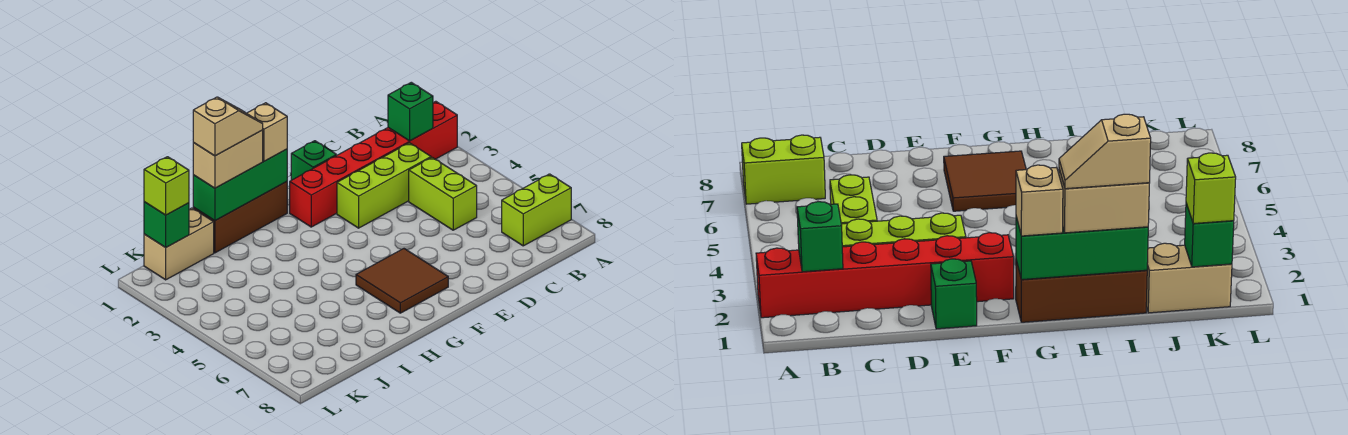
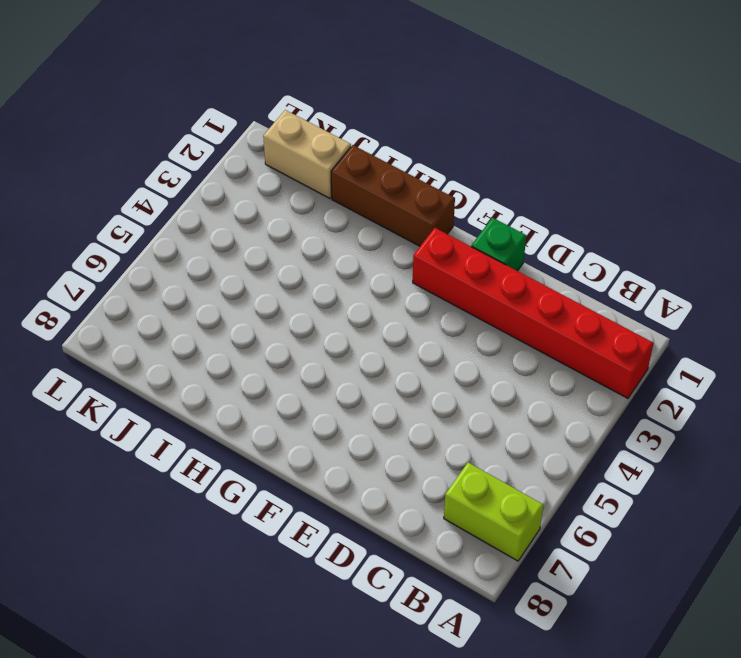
none -> lime brick C3:E3 level 1
none -> lime brick C4:C5 level 1
none -> brown tile F6:G7 level 1

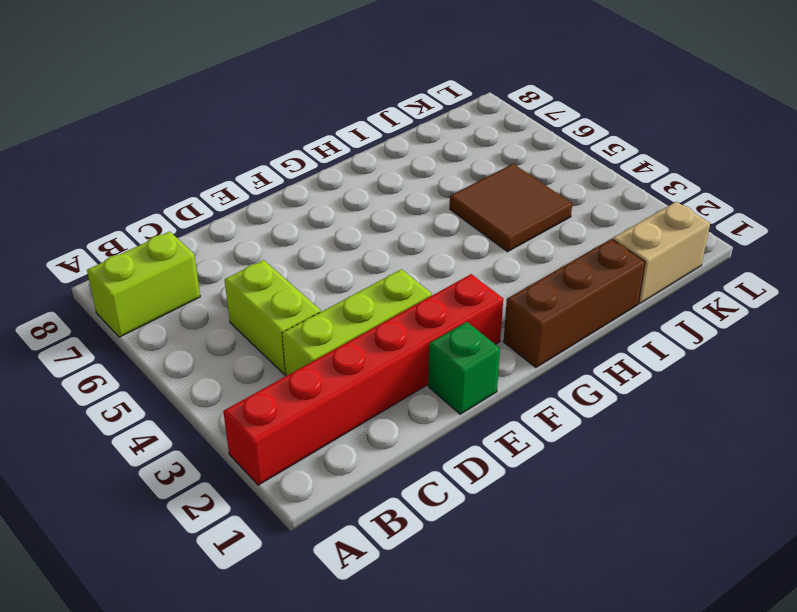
brown tile I4:J5 level 1 -> brown tile F6:G7 level 1
none -> green brick B2 level 2
none -> green brick G1:I1 level 2
none -> green brick K1 level 2

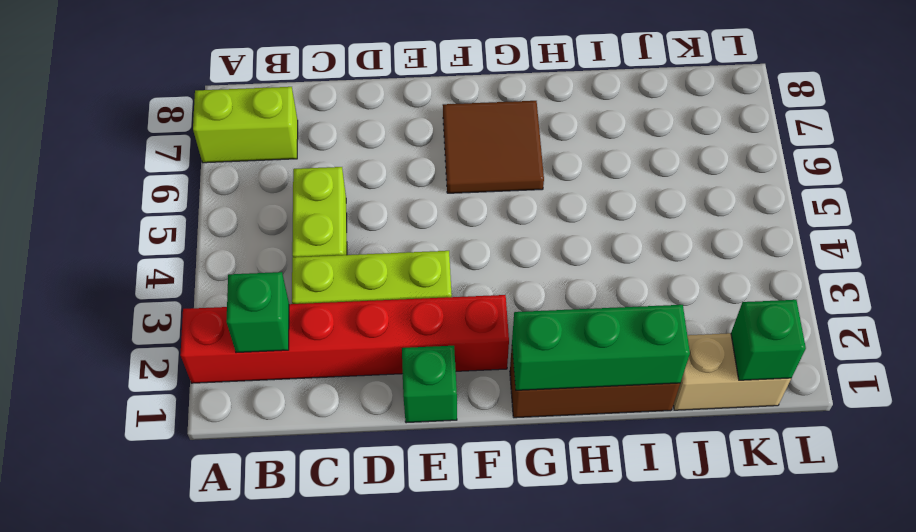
none -> tan brick G1 level 3
none -> tan brick H1:I1 level 3
none -> lime brick K1 level 3

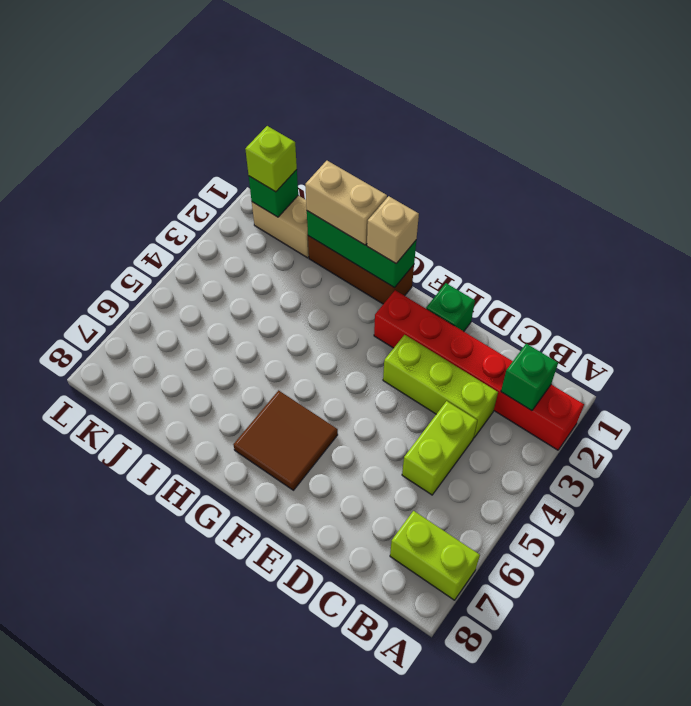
none -> tan slope H1:I1 level 4 top I

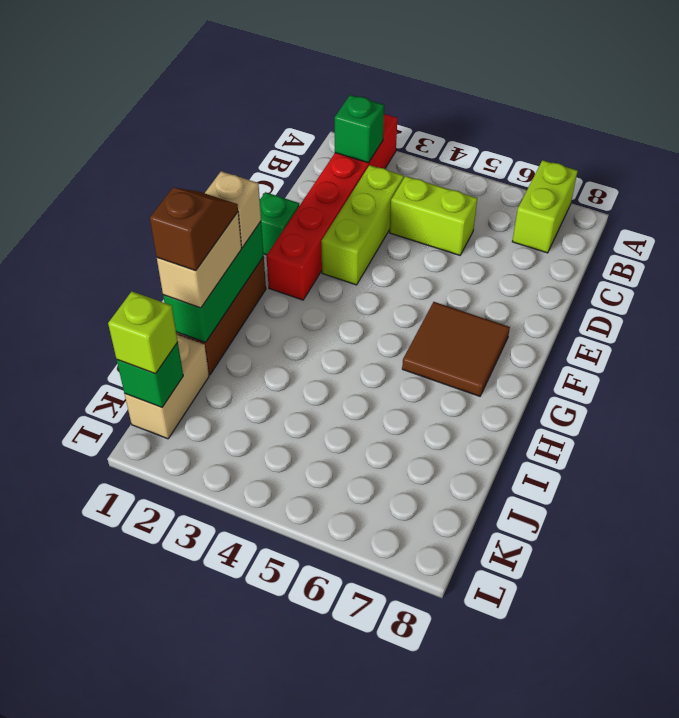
brown slope H1:I1 level 4 top I -> tan slope H1:I1 level 4 top I

